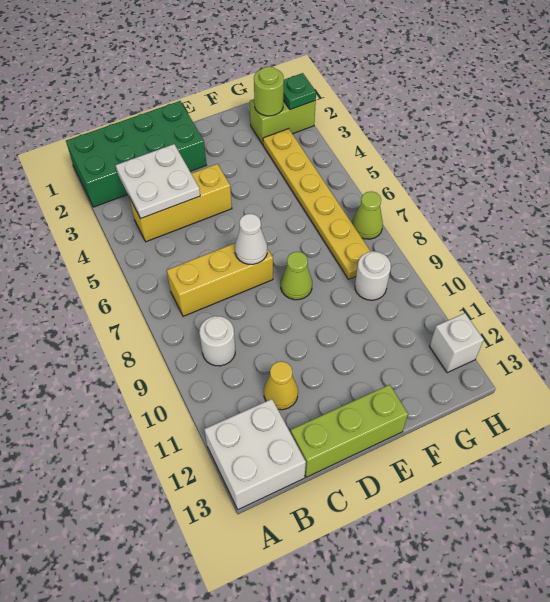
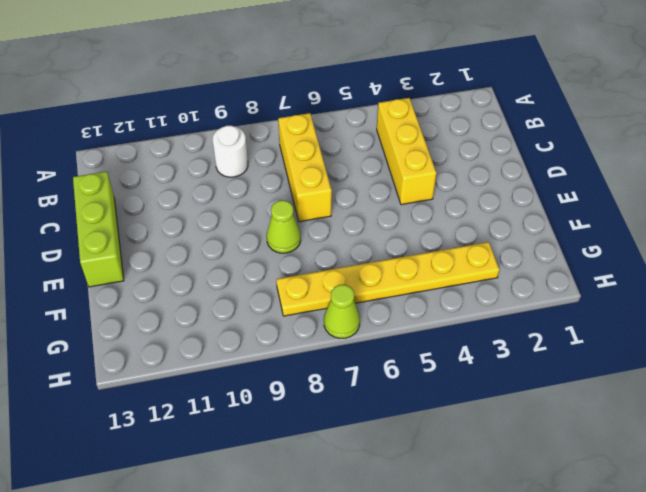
none -> green brick A1:D2 level 1
none -> white brick A12:B13 level 1
none -> yellow cone C11 level 1

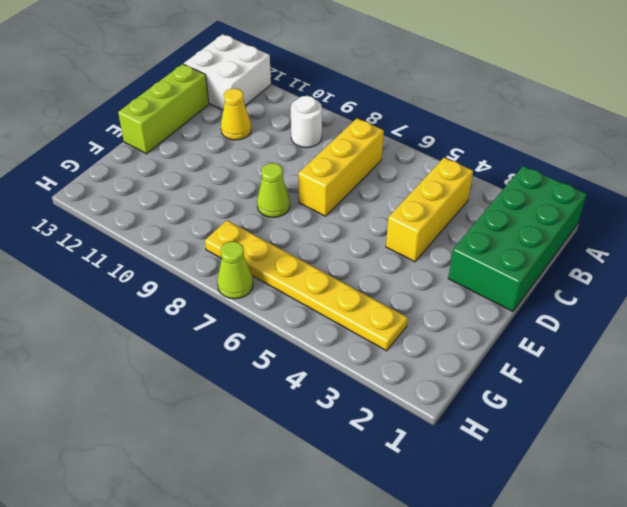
none -> lime brick G2:H2 level 1
none -> white round brick G9 level 1
none -> white brick H12 level 1

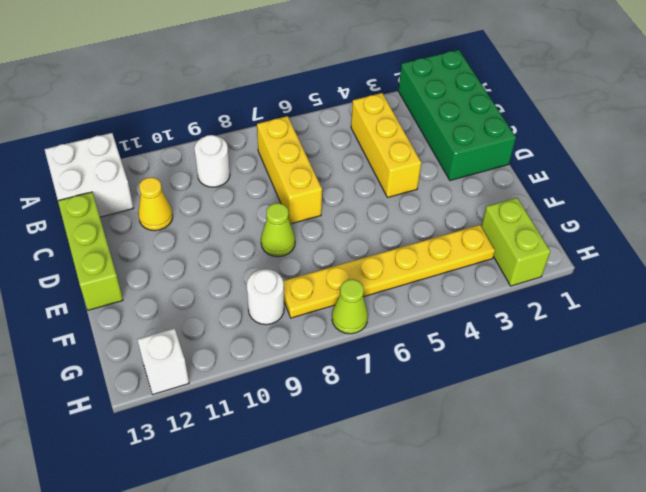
none -> white plate B3:C4 level 2
none -> white cone D7 level 2
none -> lime round brick G2 level 2

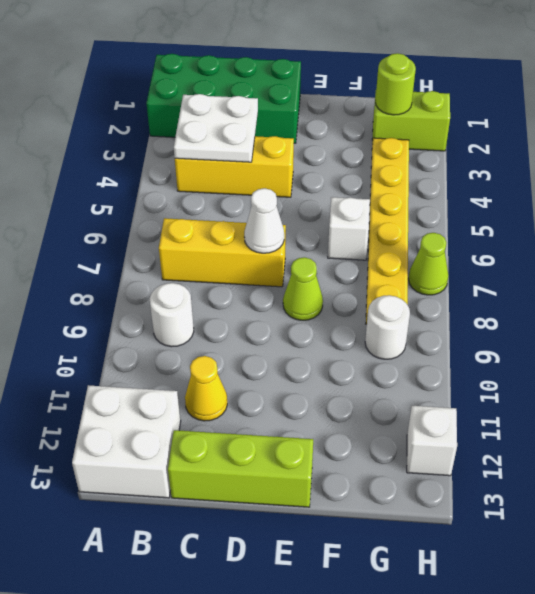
white brick F6 level 1 -> none
none -> green plate H2 level 2

